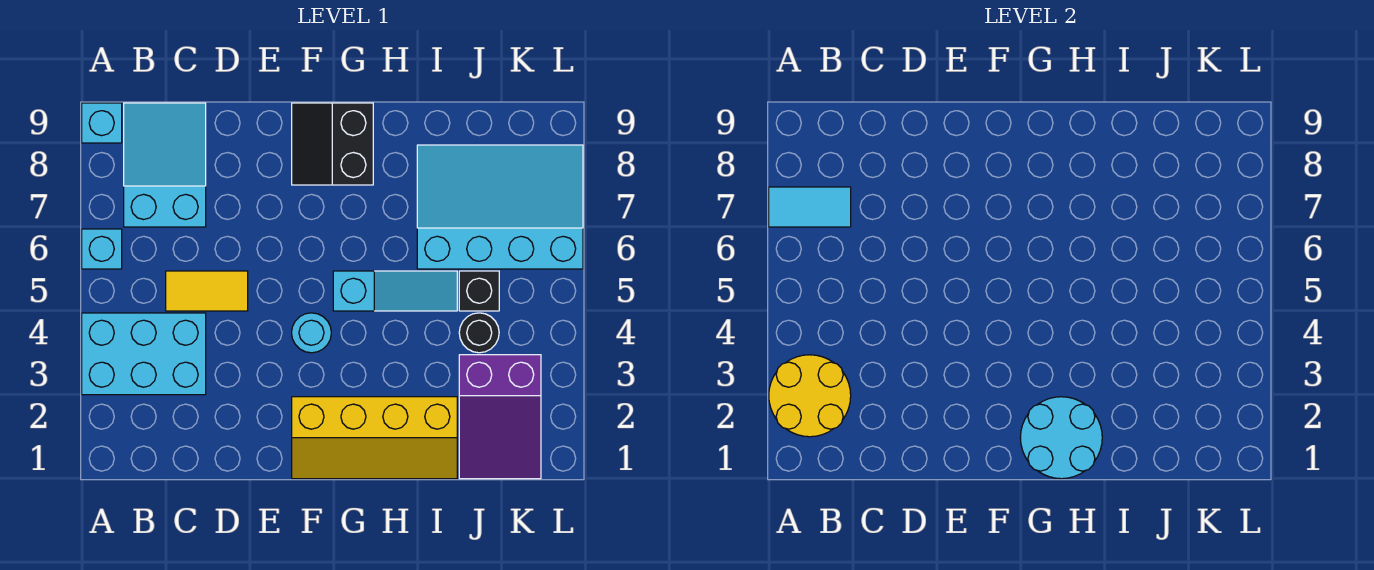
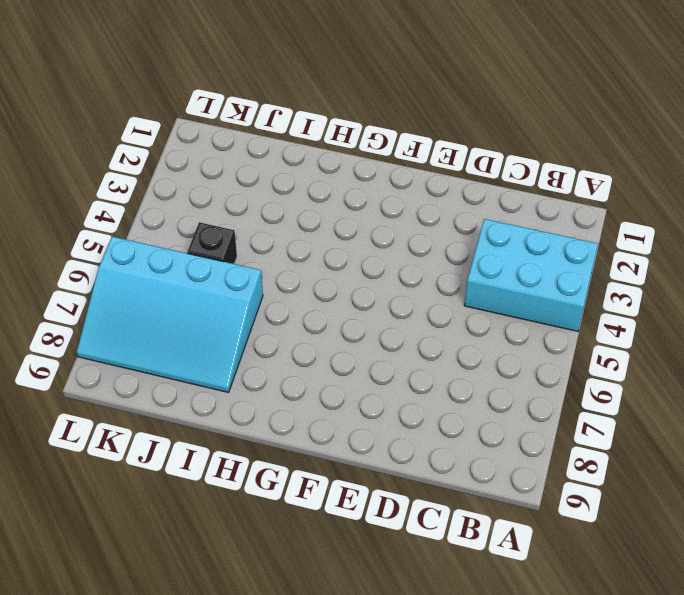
none -> cyan brick A6 level 1
none -> cyan brick A9 level 1
none -> cyan slope B7:C9 level 1 top 7

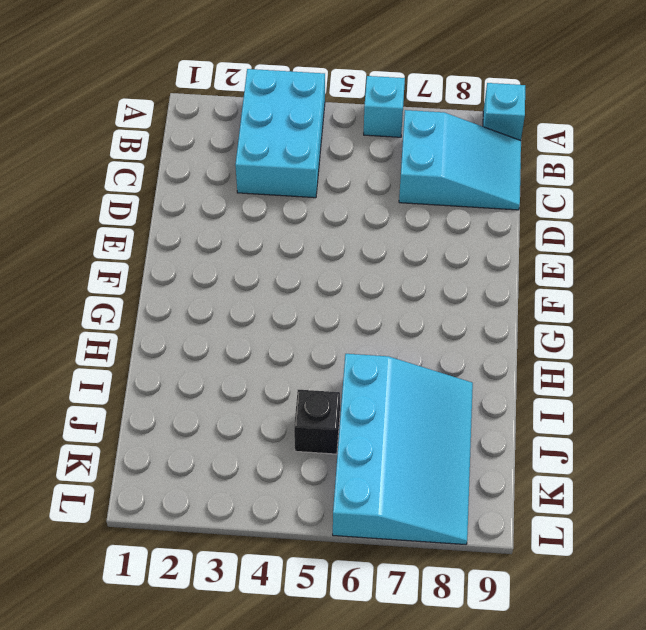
none -> yellow tile C5:D5 level 1
none -> yellow slope F1:I2 level 1 top 2
none -> cyan round brick F4 level 1

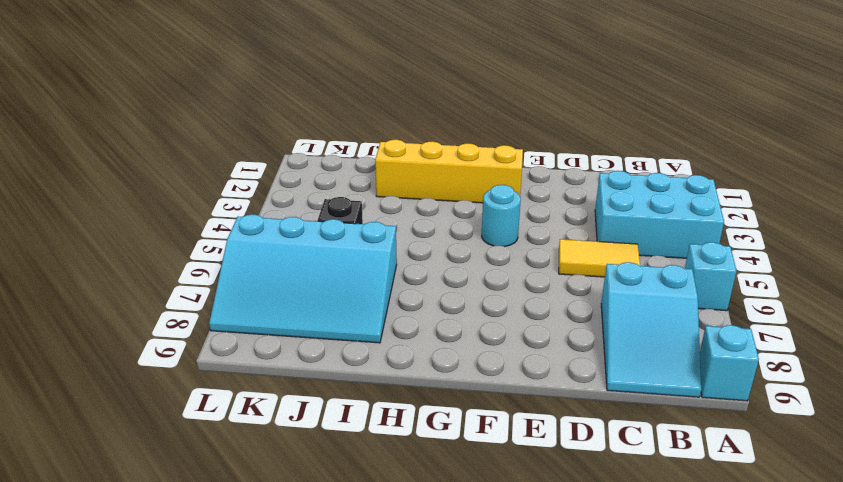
none -> black slope F8:G9 level 1 top G
none -> cyan slope G5:I5 level 1 top G
none -> purple slope J1:K3 level 1 top 3

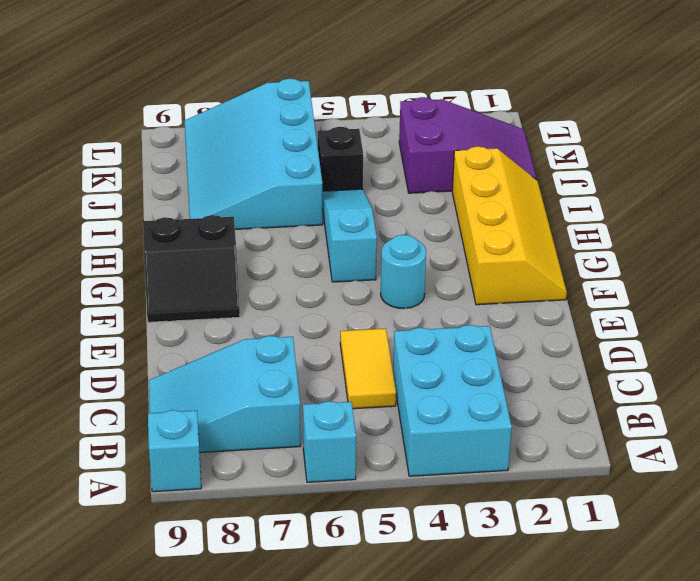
none -> black round brick J4 level 1
none -> yellow round brick A2:B3 level 2
none -> cyan tile A7:B7 level 2

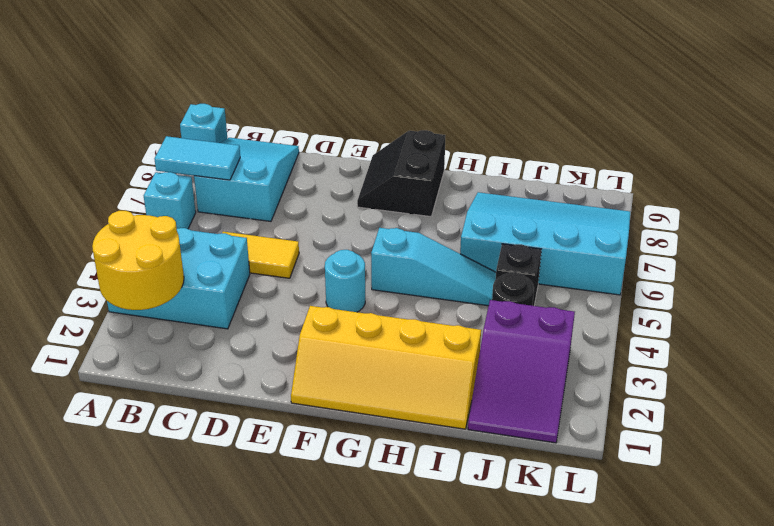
none -> cyan round brick G1:H2 level 2

